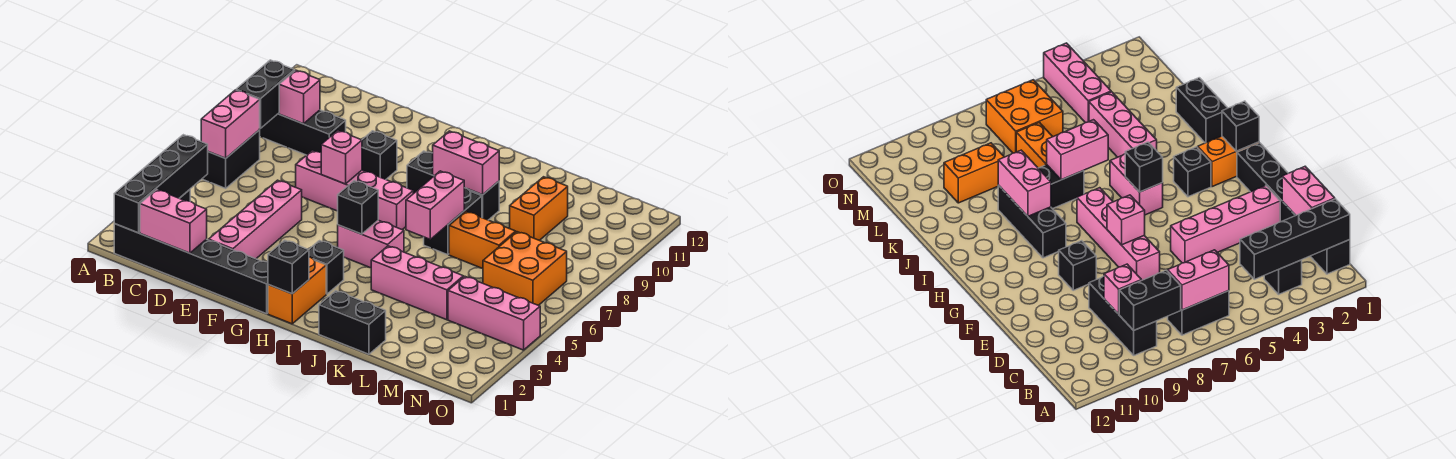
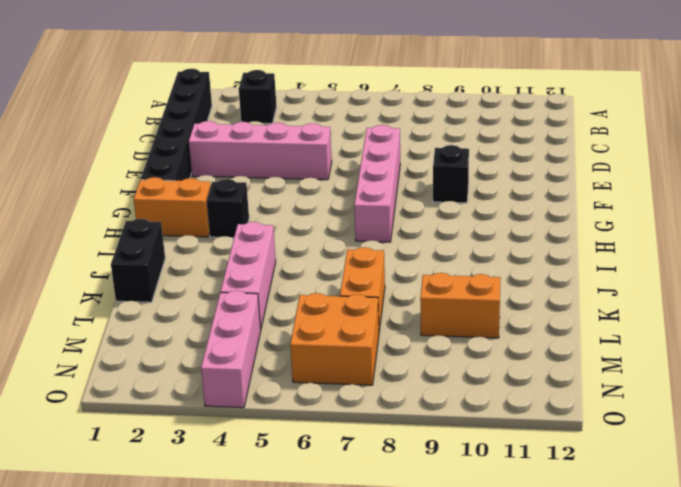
none -> black brick B6:B7 level 1
none -> black brick B9:D9 level 1
none -> pink brick H5:I5 level 1

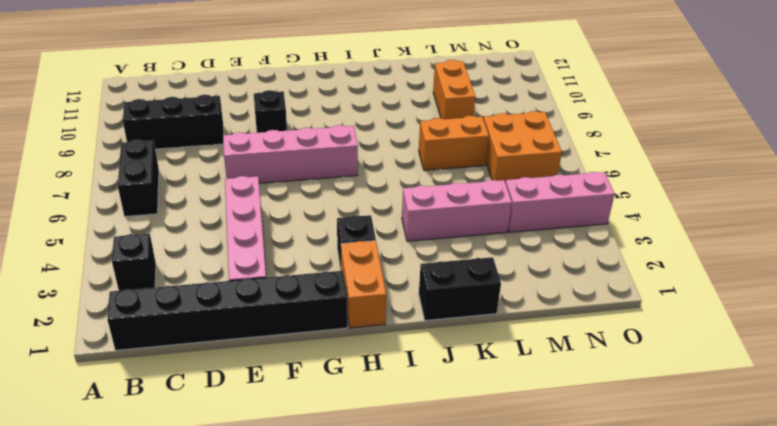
none -> pink brick H5:I5 level 1
none -> black brick H9:J9 level 1
none -> black brick J7:J8 level 1

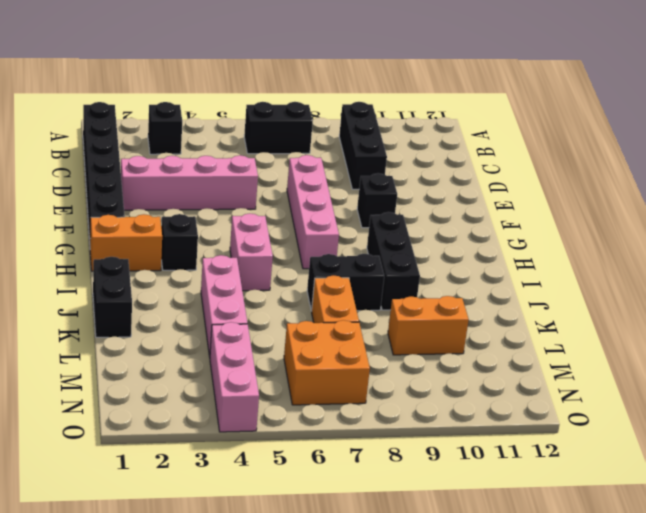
none -> black brick B1:B4 level 2
none -> pink brick B6:B7 level 2
none -> black brick B8:B9 level 2

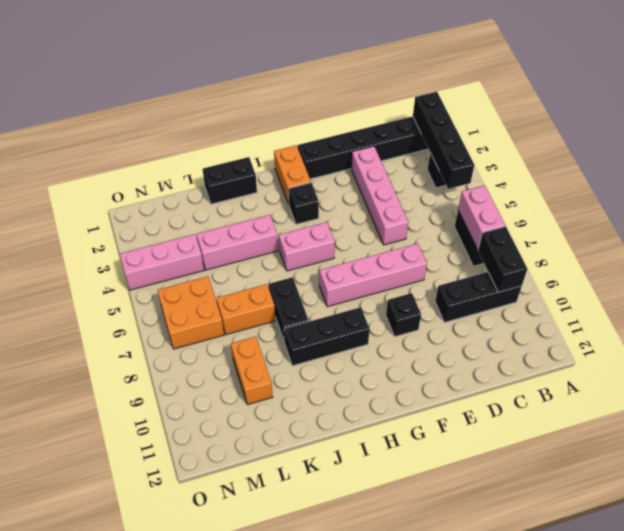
none -> pink brick C1:D1 level 2
none -> pink brick C9 level 2
none -> pink brick F7 level 2

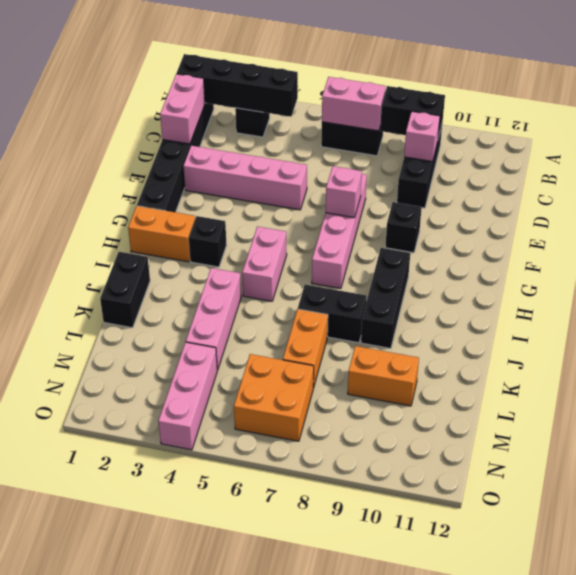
none -> black brick H1 level 2
none -> black brick H5 level 2
none -> pink brick I9:J9 level 2

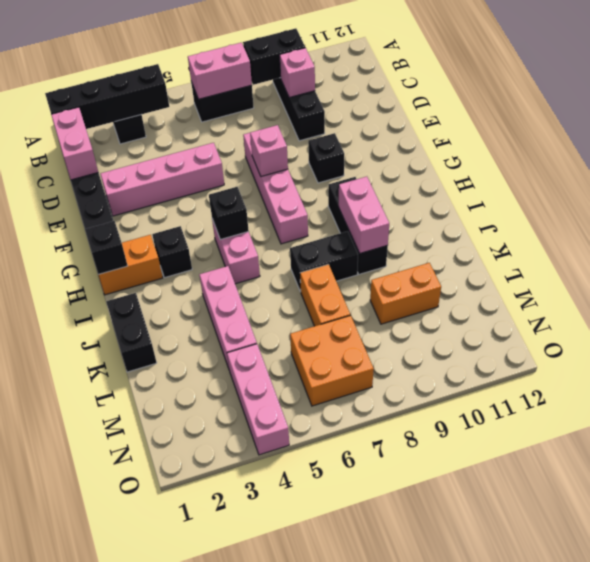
none -> pink brick J6:J7 level 2

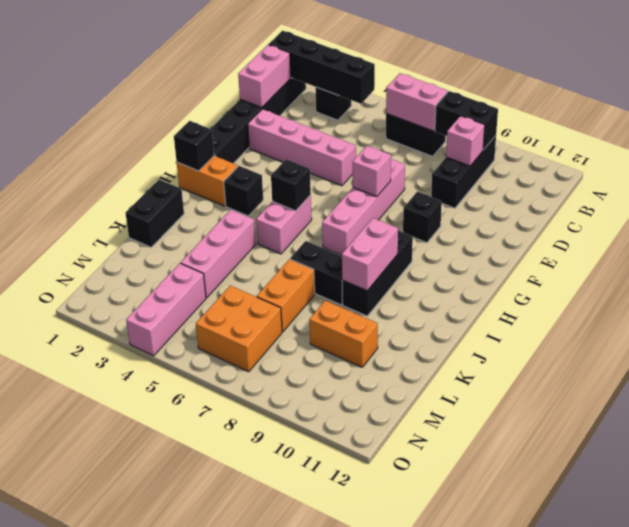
none -> pink brick J6:J7 level 2

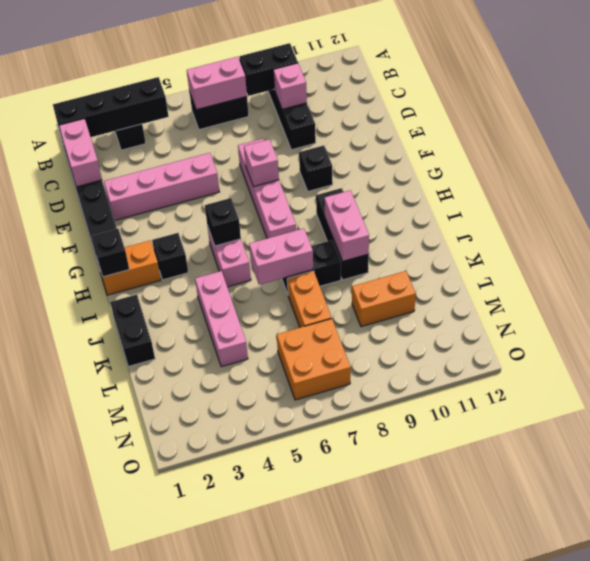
none -> pink brick M4:O4 level 1

